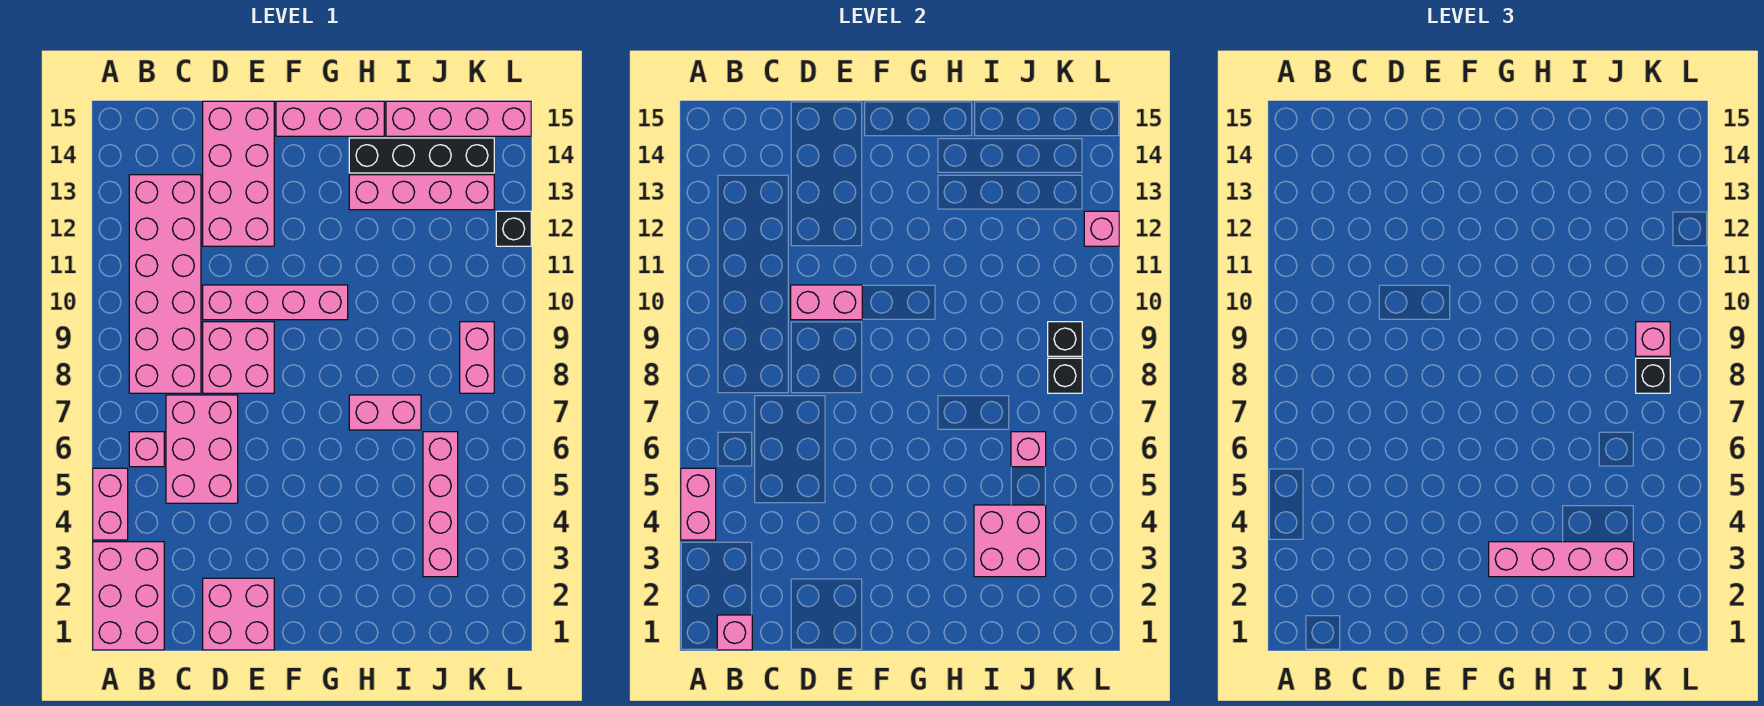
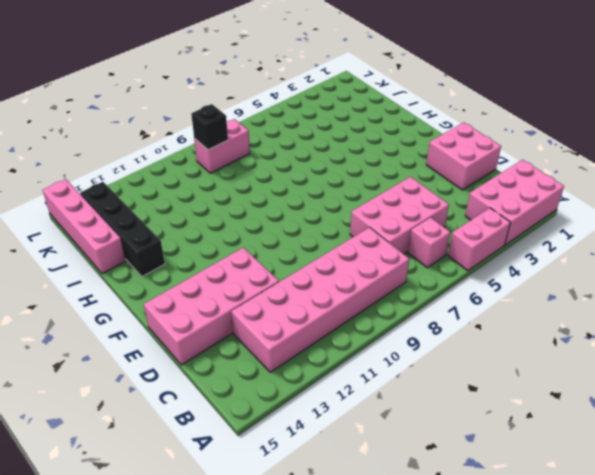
none -> pink brick D8:E9 level 1
none -> pink brick D10:G10 level 1
none -> pink brick F15:H15 level 1

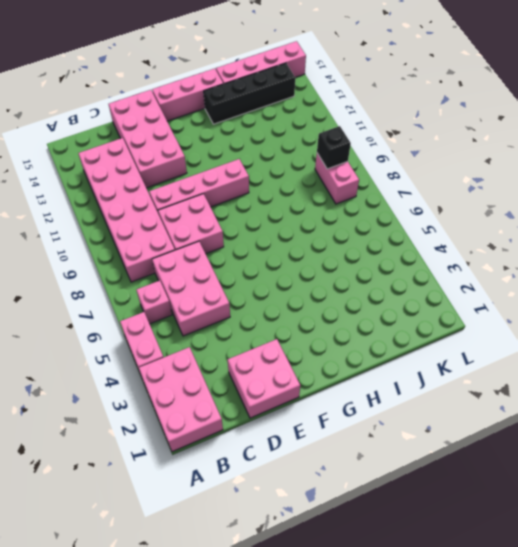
none -> pink brick H7:I7 level 1
none -> pink brick H13:K13 level 1
none -> pink brick J3:J6 level 1

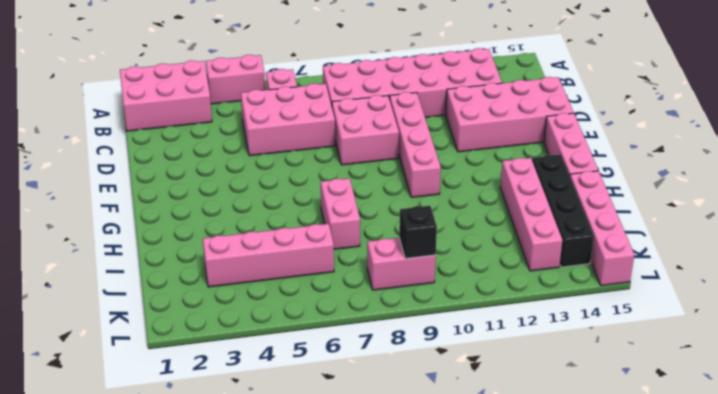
none -> pink brick D1:E2 level 1
none -> black brick L12 level 1
none -> pink brick A4:A5 level 2

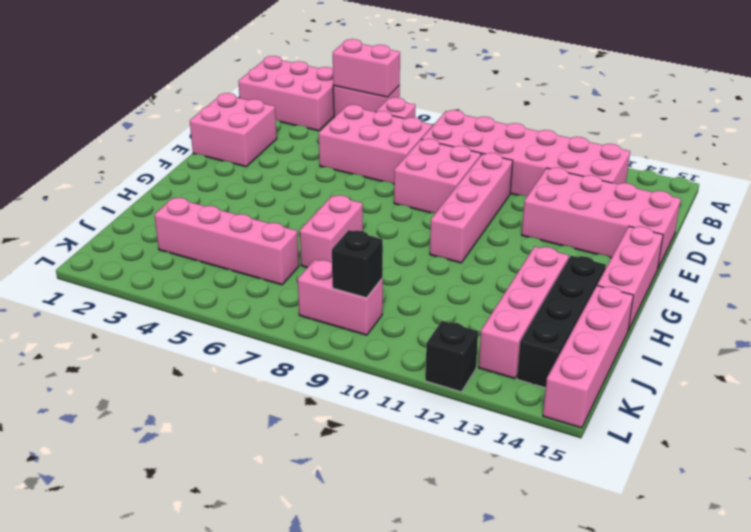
none -> pink brick B1 level 2
none -> pink brick D10:E10 level 2
none -> pink brick I3:J4 level 2

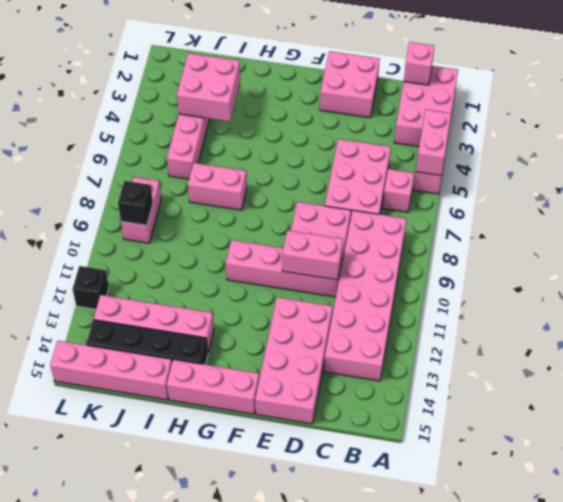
none -> pink brick J6 level 2
none -> black brick K8 level 2
none -> pink brick L12 level 2

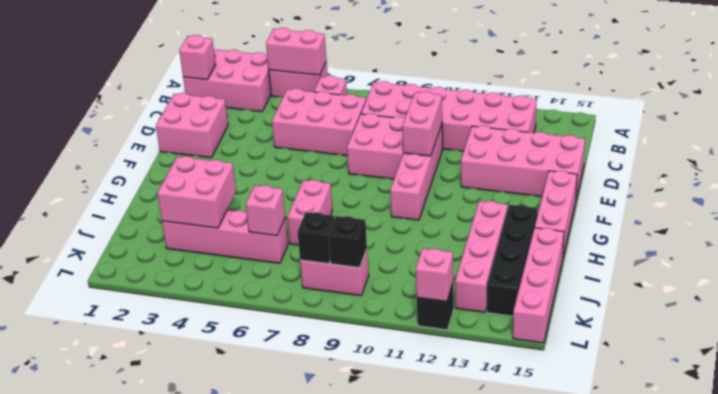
none -> pink brick G3:J3 level 3
none -> black brick K8 level 3
none -> pink brick K9 level 3

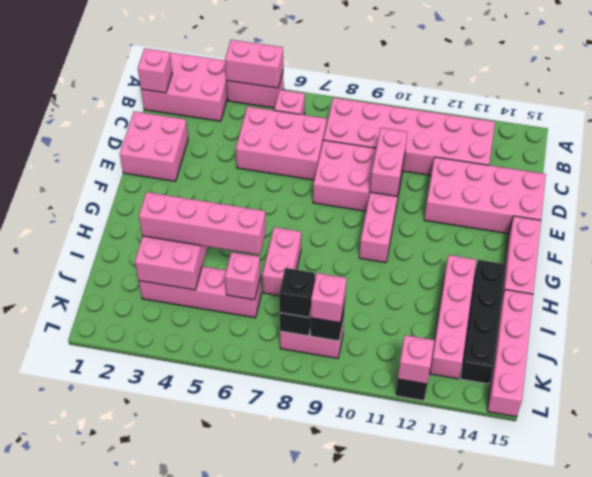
pink brick I3:I6 level 3 -> pink brick G3:J3 level 3

